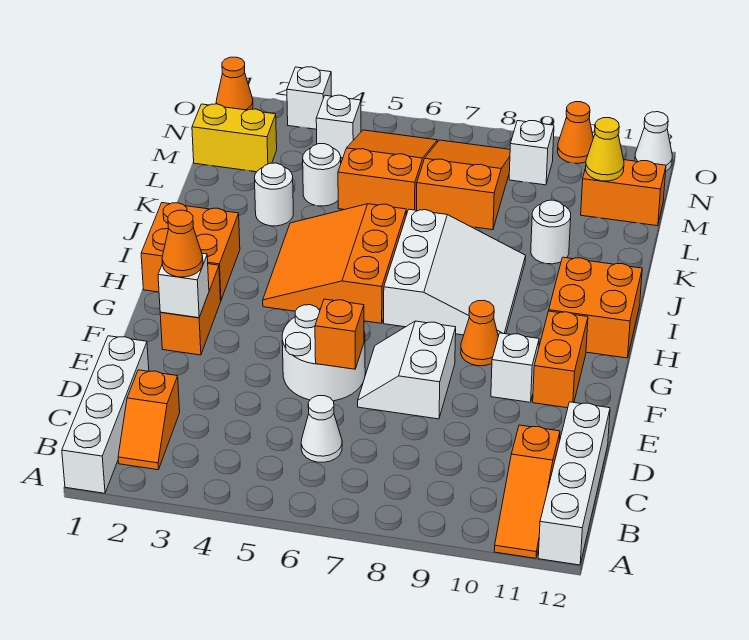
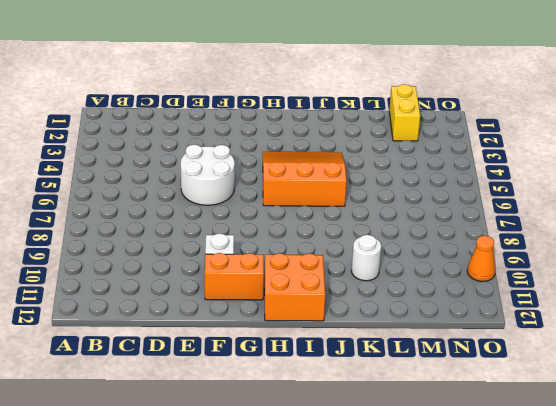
none -> white brick A1:D1 level 1
none -> orange slope A11:C11 level 1 top C
none -> white brick A12:D12 level 1
none -> orange slope B2:C2 level 1 top C

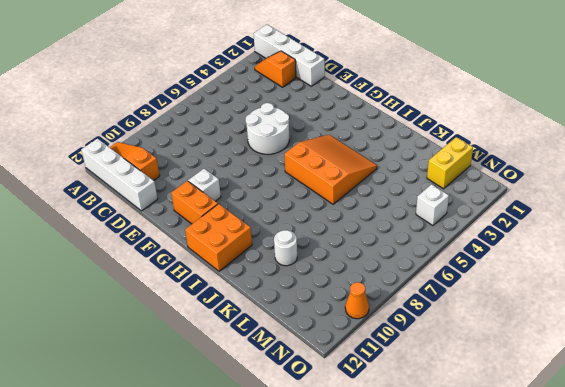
none -> white cone C6 level 1
none -> white slope E7:F8 level 1 top 8
none -> orange brick F2:G2 level 1
none -> orange cone G9 level 1

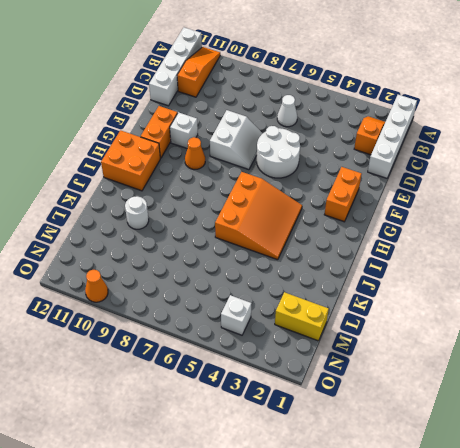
none -> orange brick H1:I2 level 1
none -> white slope H7:J9 level 1 top 7
none -> white round brick K3 level 1
none -> white round brick L4 level 1

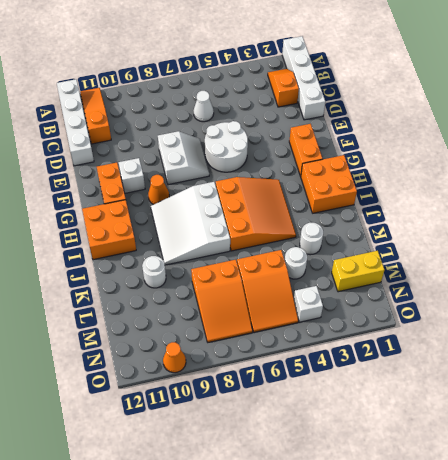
none -> orange brick M11:M12 level 1
none -> white brick N9 level 1
none -> orange cone O1 level 1
none -> white brick O3 level 1

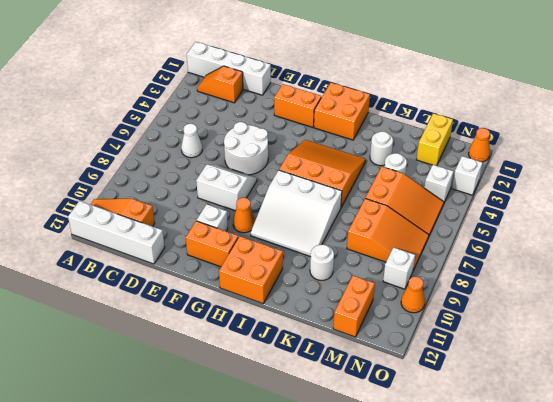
none -> white cone O12 level 1
none -> orange brick E6 level 2
none -> white brick F2 level 2
none -> yellow cone M11 level 2

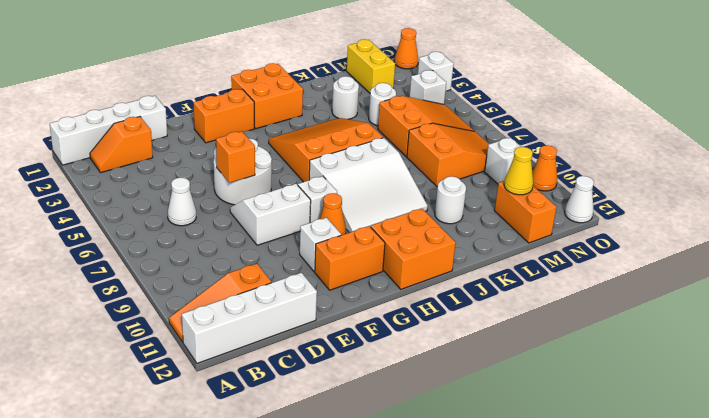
white brick G8 level 1 -> white brick F2 level 2
none -> orange cone F2 level 3

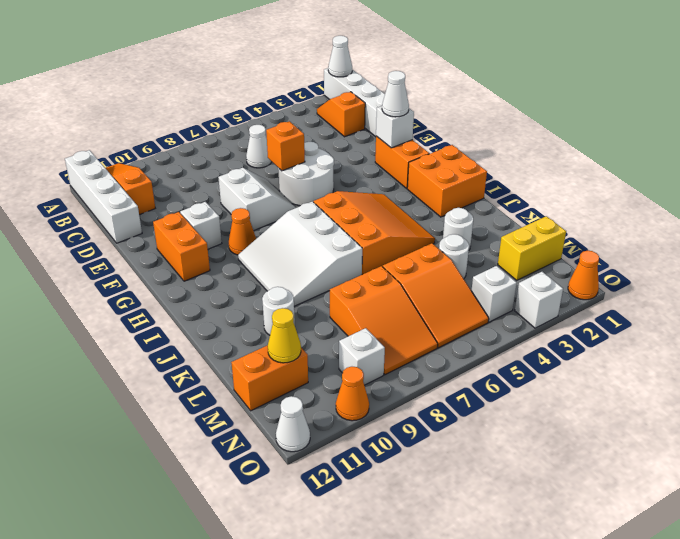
white cone A1 level 2 -> none
white cone F2 level 3 -> orange cone F2 level 3
none -> orange brick H11:I12 level 1

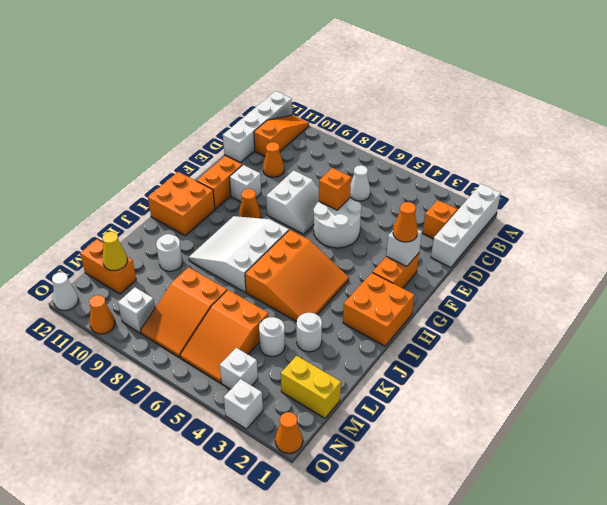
orange cone D10 level 1 -> none

